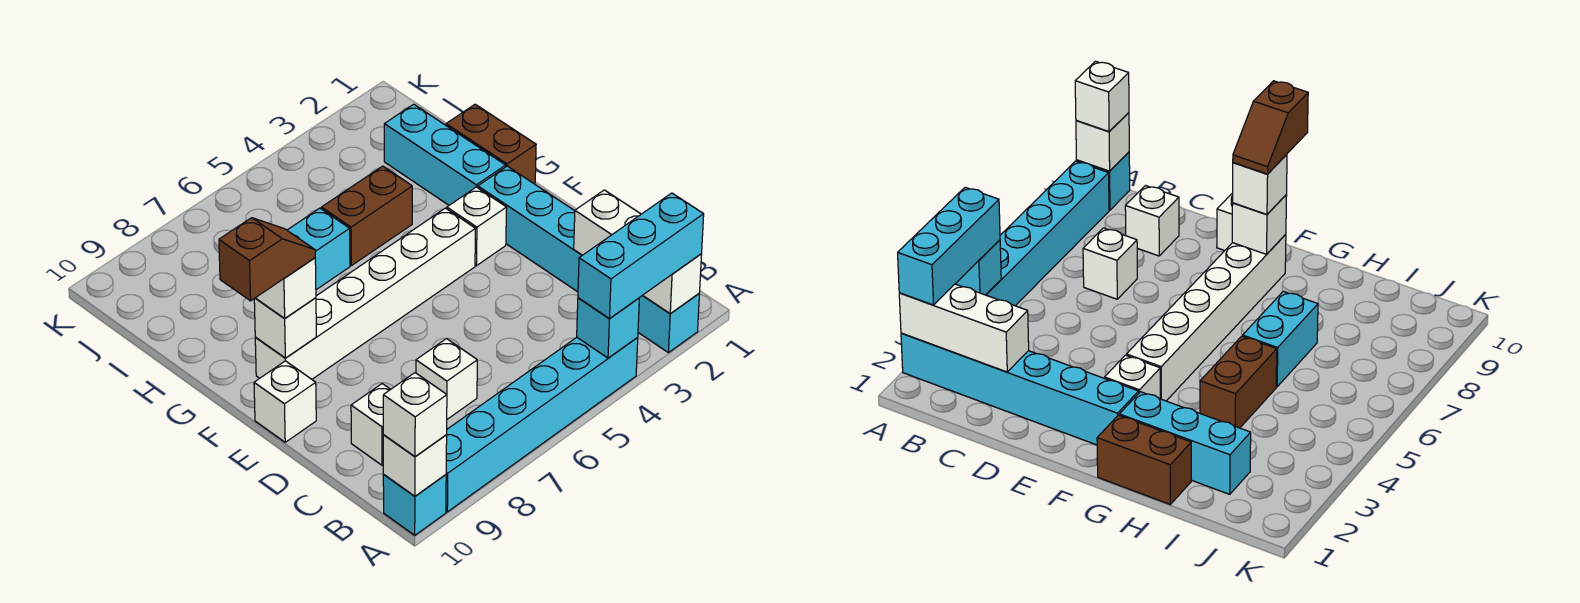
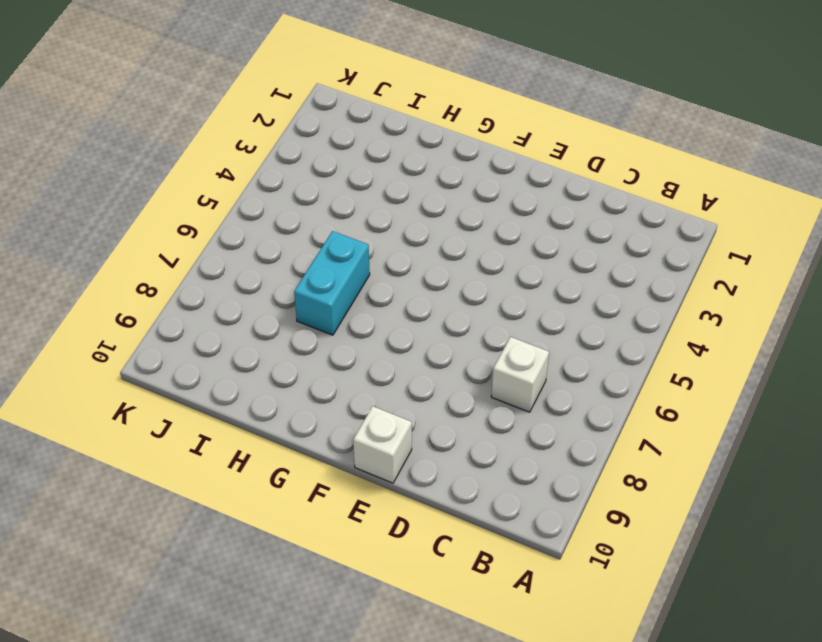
none -> cyan brick A2:F2 level 1
none -> cyan brick A4:A9 level 1
none -> cyan brick A10 level 1

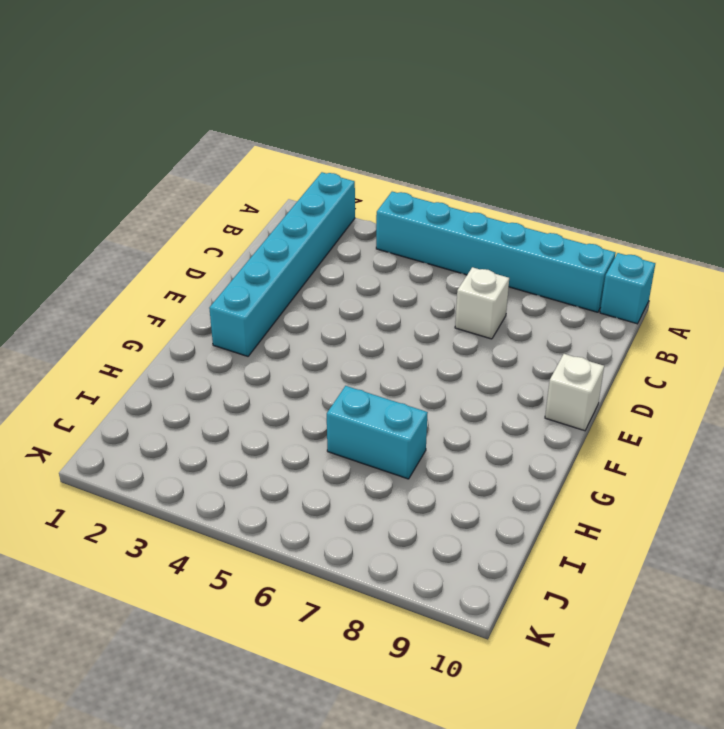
none -> white brick C9 level 1
none -> white brick F3 level 1
none -> white brick F4:F9 level 1

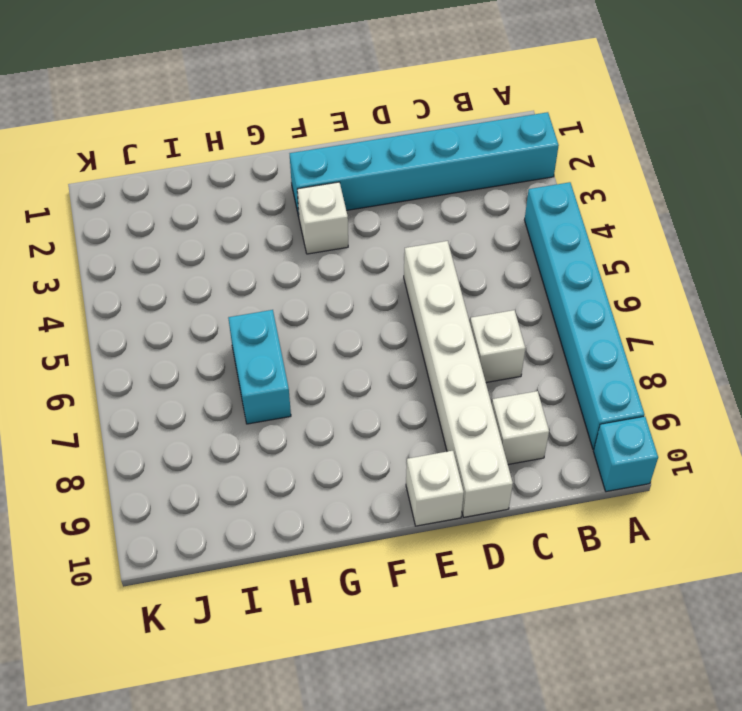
white brick D5:D10 level 1 -> white brick F4:F9 level 1
none -> brown brick G1:H1 level 1
none -> cyan brick G2:I2 level 1
none -> brown brick H4:H5 level 1

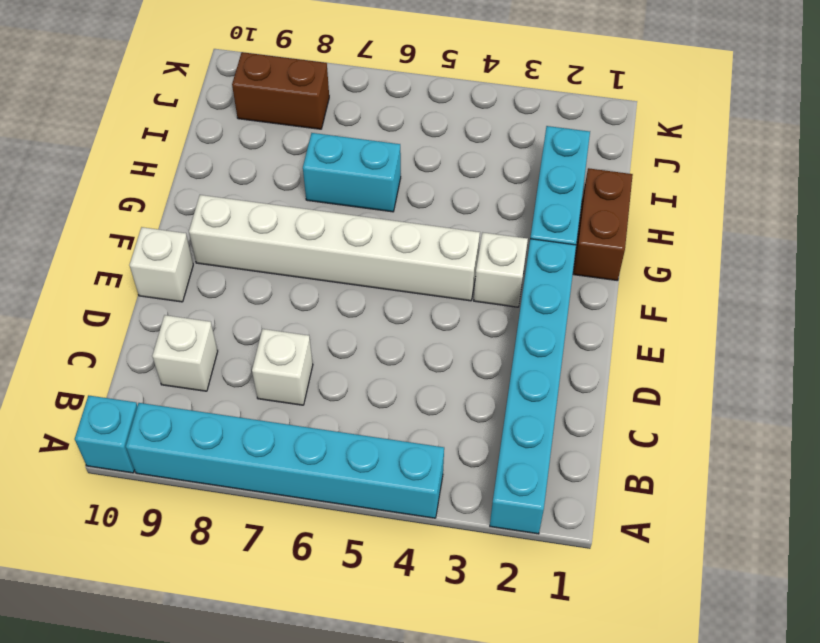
brown brick J8:J9 level 1 -> brown brick H4:H5 level 1
none -> white brick A2:C2 level 2
none -> cyan brick A4 level 2
none -> white brick A10 level 2

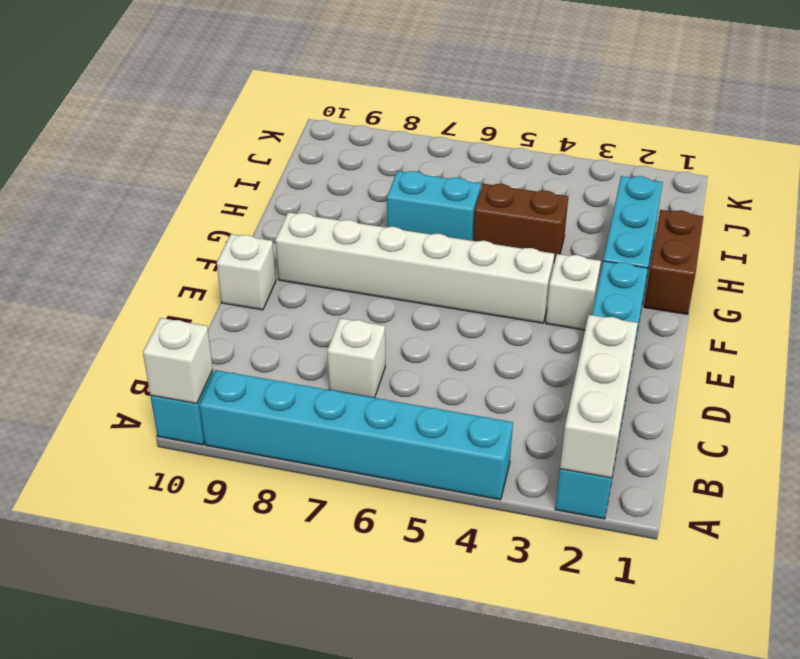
none -> white brick C9 level 1
none -> cyan brick A4 level 2
none -> white brick F9 level 2

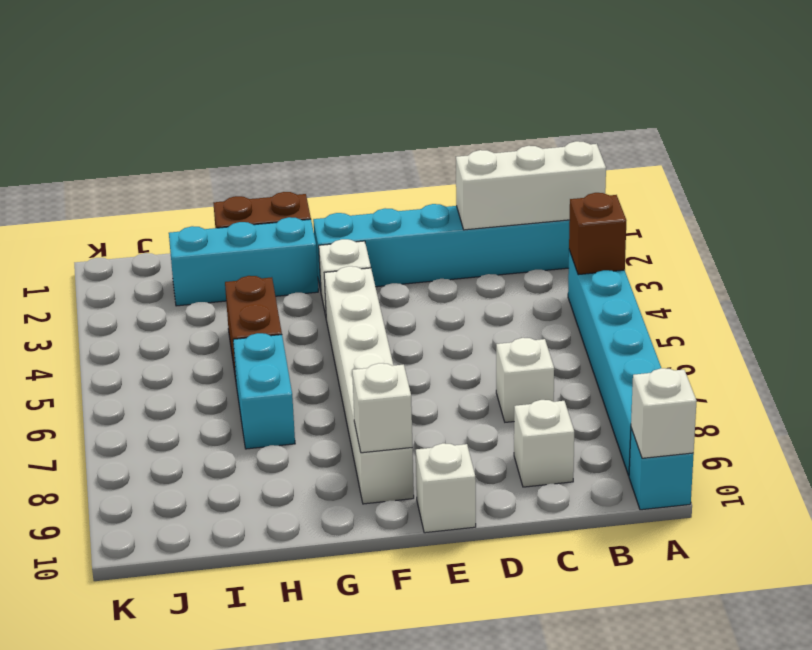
brown brick A4 level 2 -> cyan brick A4 level 2
none -> cyan brick A2:A4 level 3
none -> white brick A10 level 3
none -> white brick F9 level 3

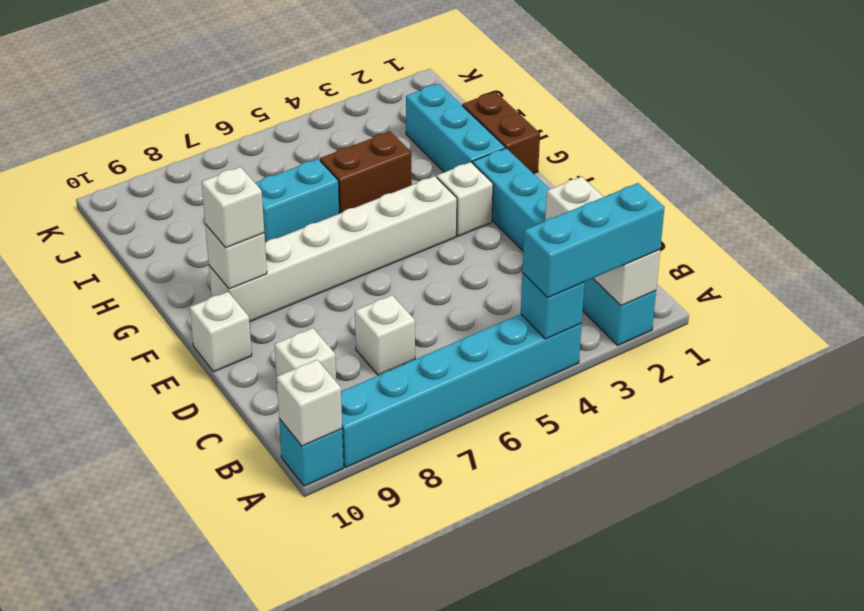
none -> white brick A10 level 3
none -> brown slope F9:F10 level 4 top 10

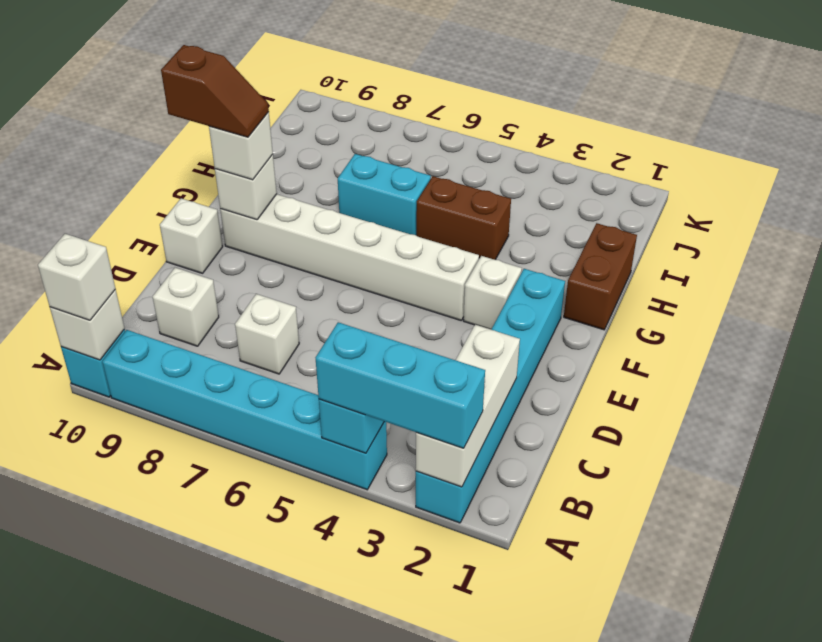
none -> cyan brick G2:I2 level 1

